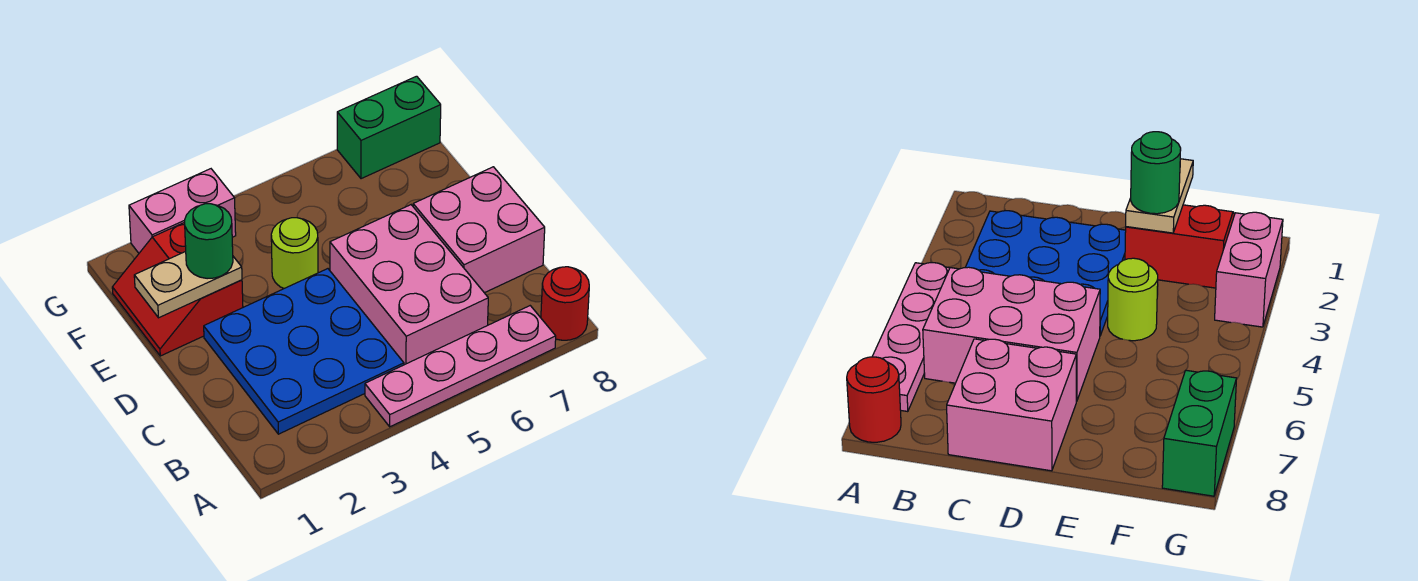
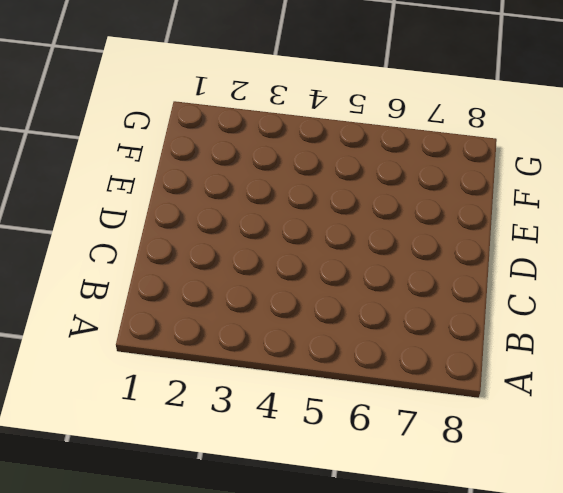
none -> pink plate A4:A7 level 1
none -> red round brick A8 level 1

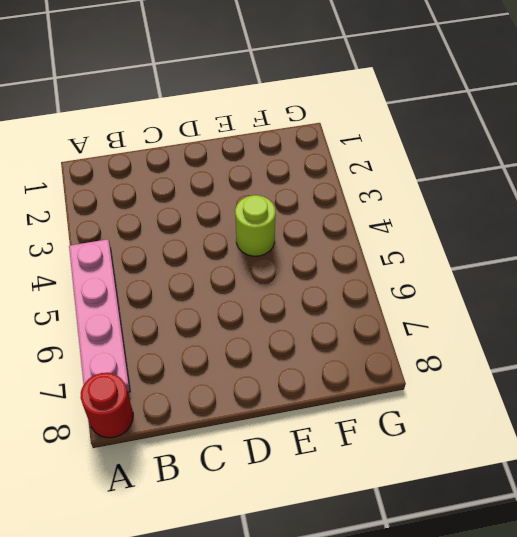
none -> blue plate B2:D4 level 1
none -> pink brick B5:D6 level 1

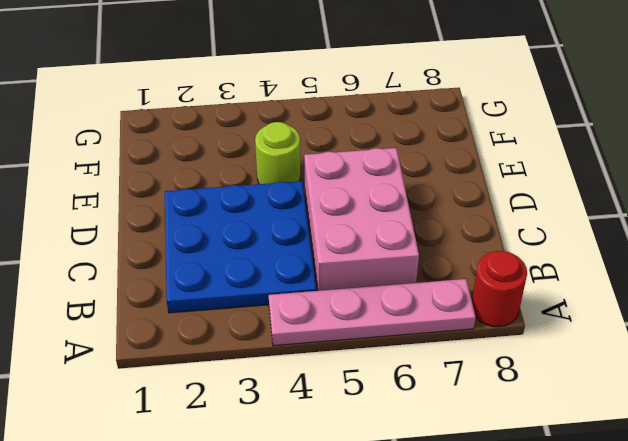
none -> pink brick C7:D8 level 1
none -> red slope E1:F2 level 1 top 2

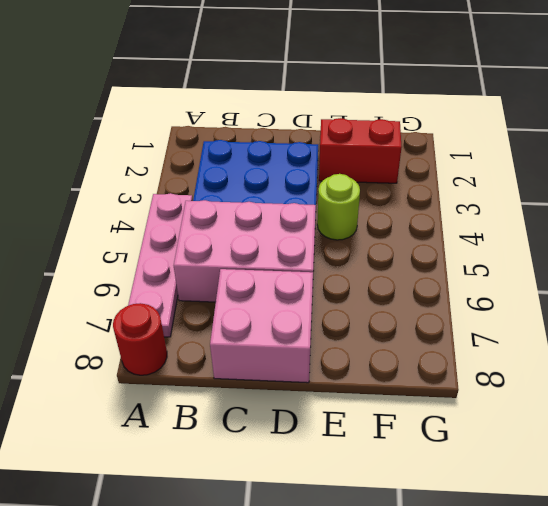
none -> pink brick G2:G3 level 1
none -> green brick G7:G8 level 1

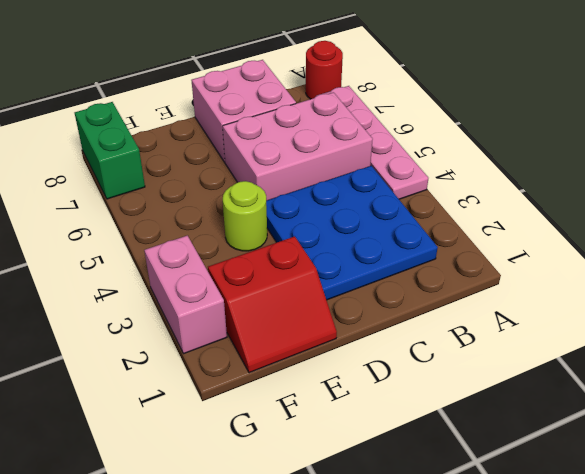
none -> tan plate E1:E2 level 2
none -> green round brick E2 level 3

